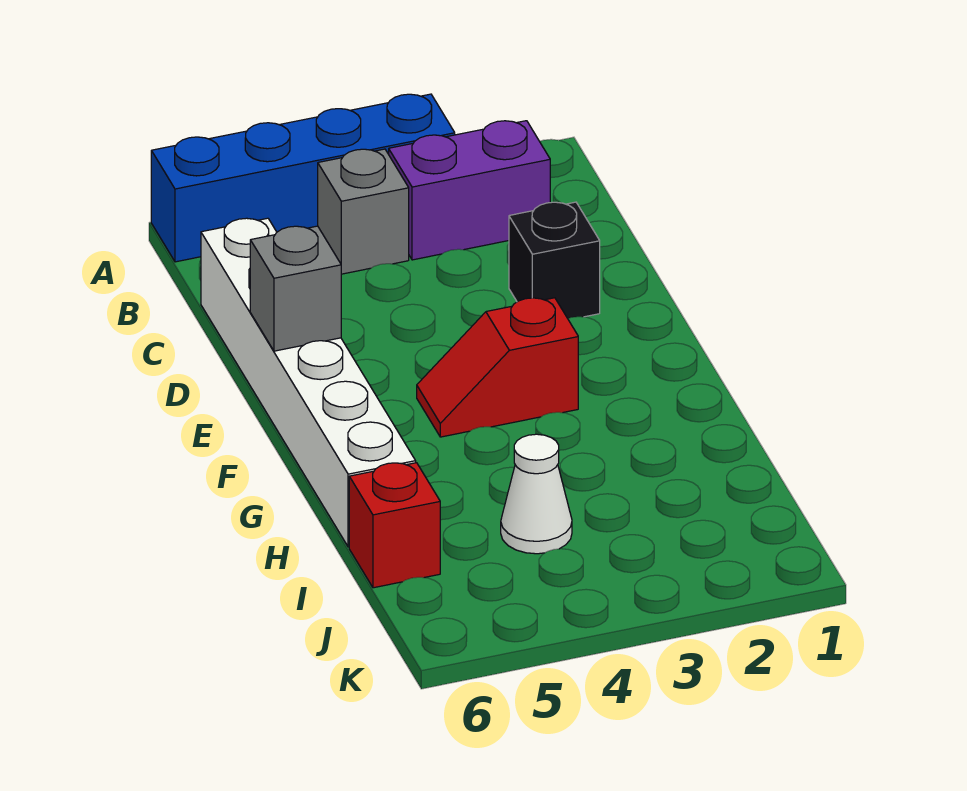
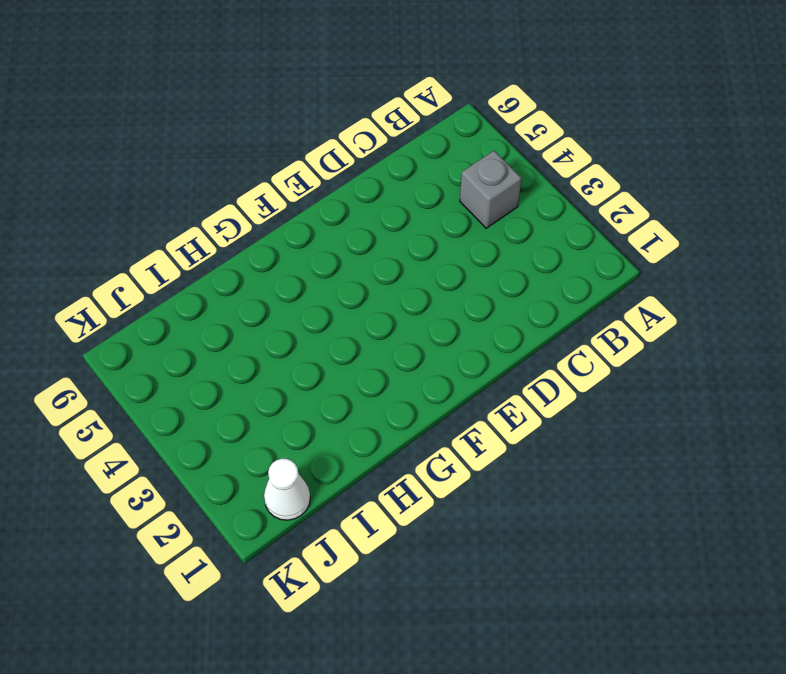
white cone J1 level 1 -> white cone I4 level 1
none -> blue brick A3:A6 level 1
none -> purple brick B2:B3 level 1

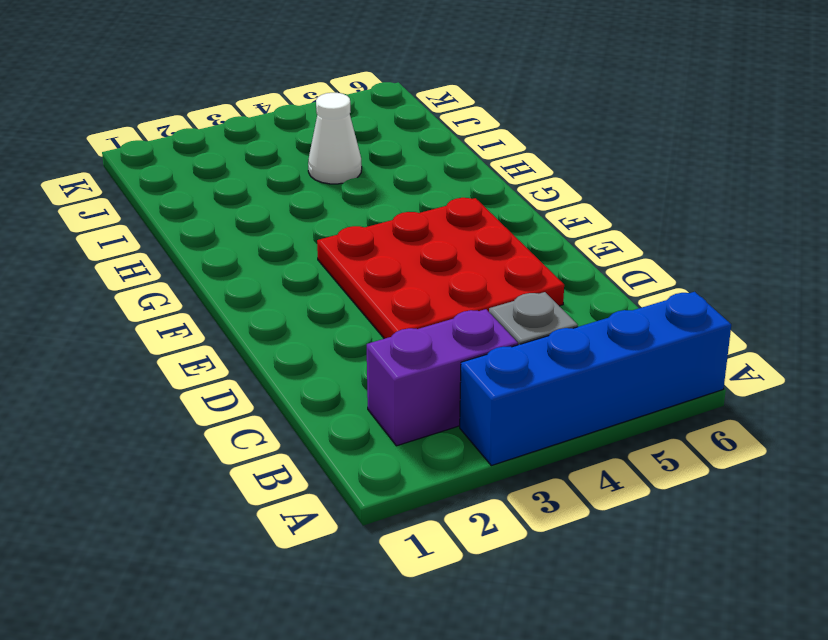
red plate D3:F5 level 1 -> red slope F3:F4 level 1 top 3
none -> white brick C6:H6 level 1
none -> black brick D2 level 1

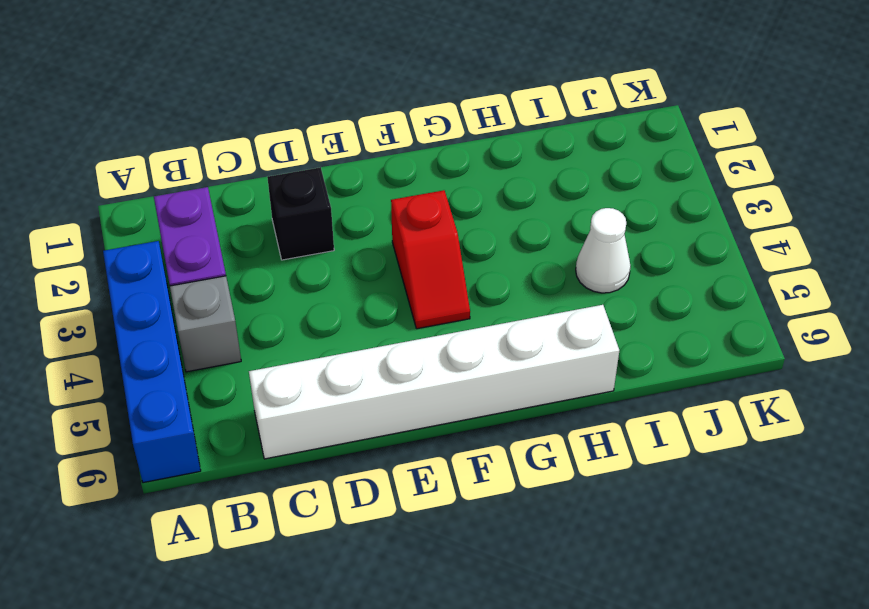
none -> red brick I6 level 1
none -> grey brick E6 level 2

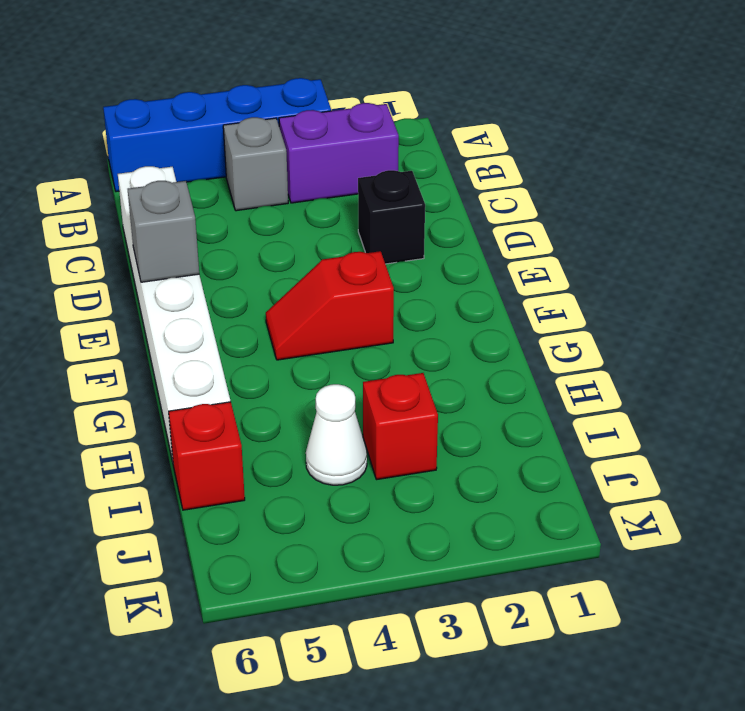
red brick I3 level 1 -> none

